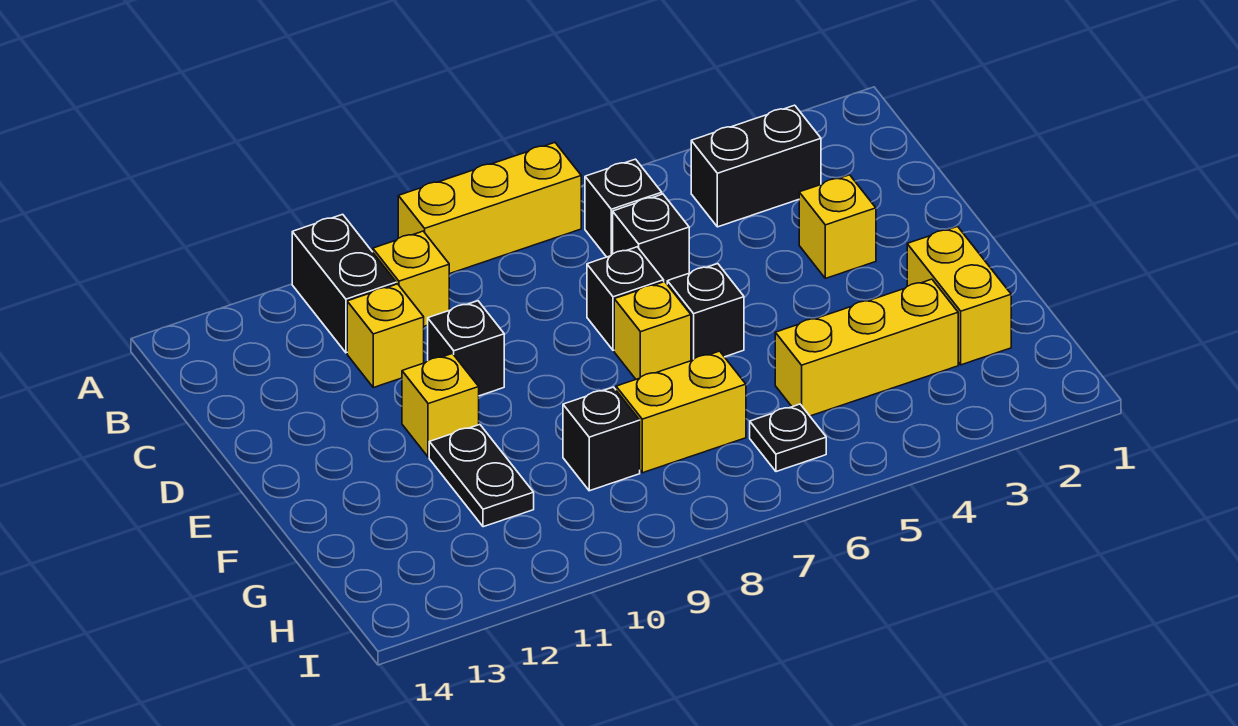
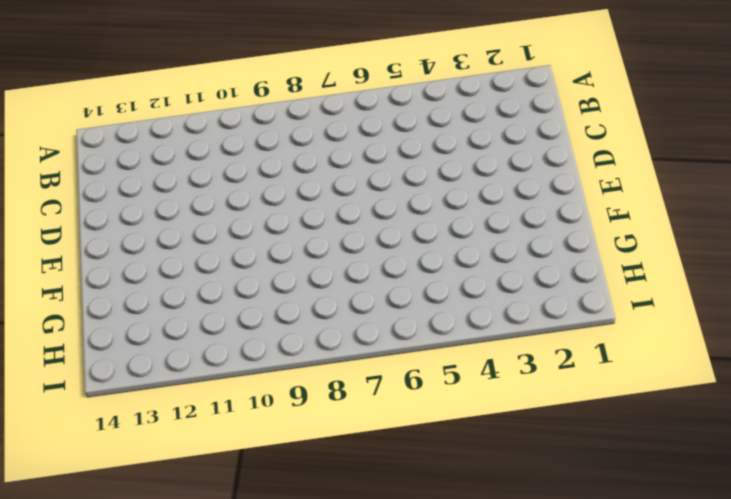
none -> yellow brick A7:A9 level 1
none -> black brick A11:B11 level 1
none -> black brick B3:B4 level 1

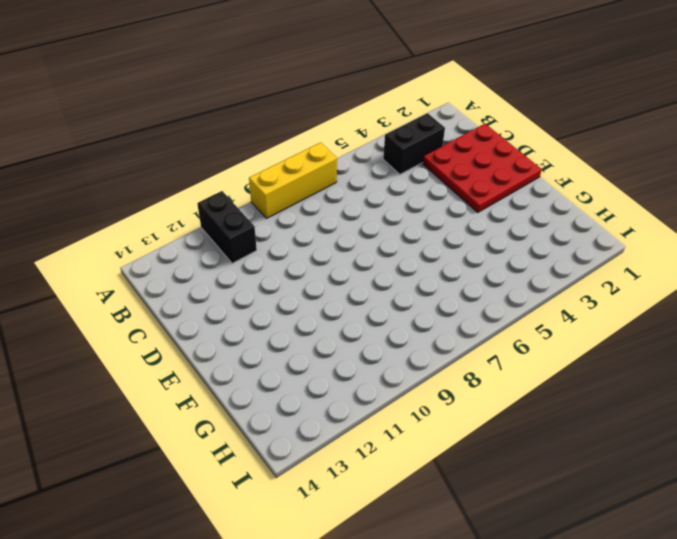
red plate C1:E3 level 1 -> yellow brick D3 level 1
none -> black brick B6 level 1
none -> yellow brick B10 level 1
none -> black brick C6 level 1

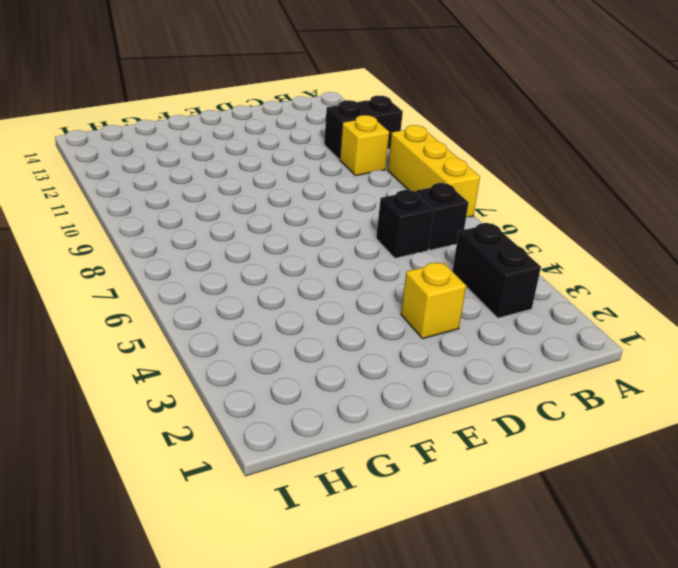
none -> yellow brick C11 level 1
none -> black brick D7 level 1
none -> black brick D10 level 1

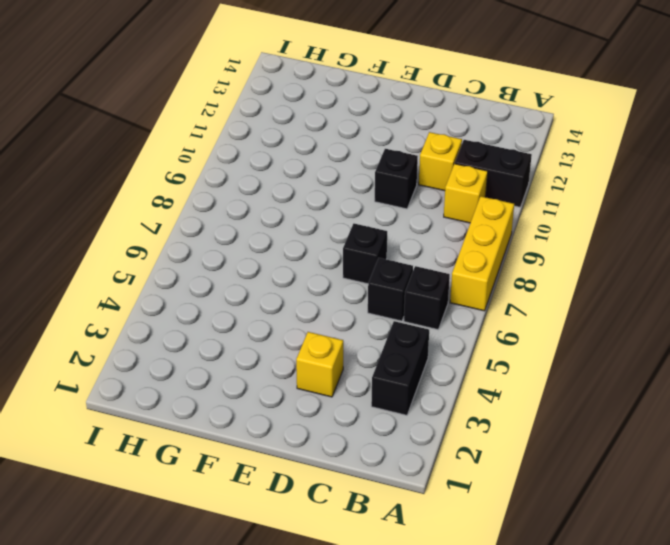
none -> black brick E6 level 1
none -> yellow brick E7 level 1
none -> yellow brick E11 level 1

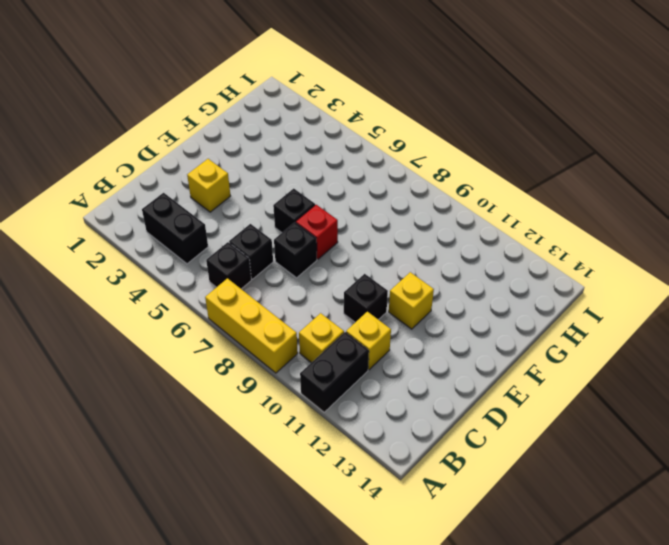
red brick E7 level 1 -> yellow brick E7 level 1
none -> yellow brick F2:G2 level 1
none -> black plate F11:G11 level 1
none -> yellow brick G3:G5 level 1

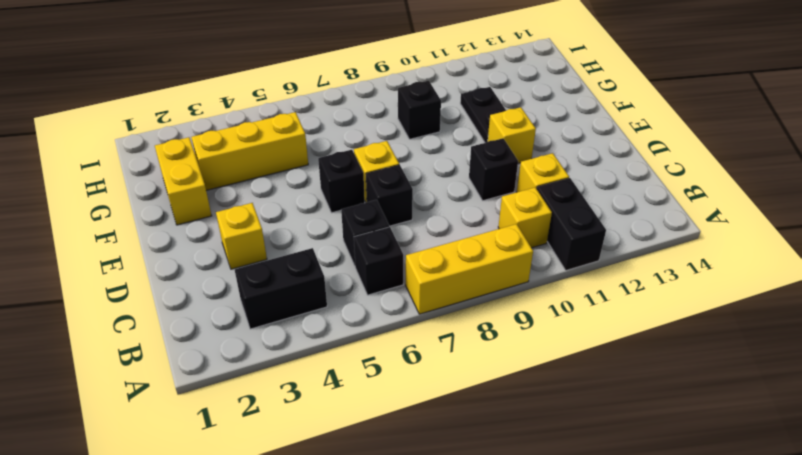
none -> yellow brick G7:G8 level 1
none -> black plate H6 level 1

